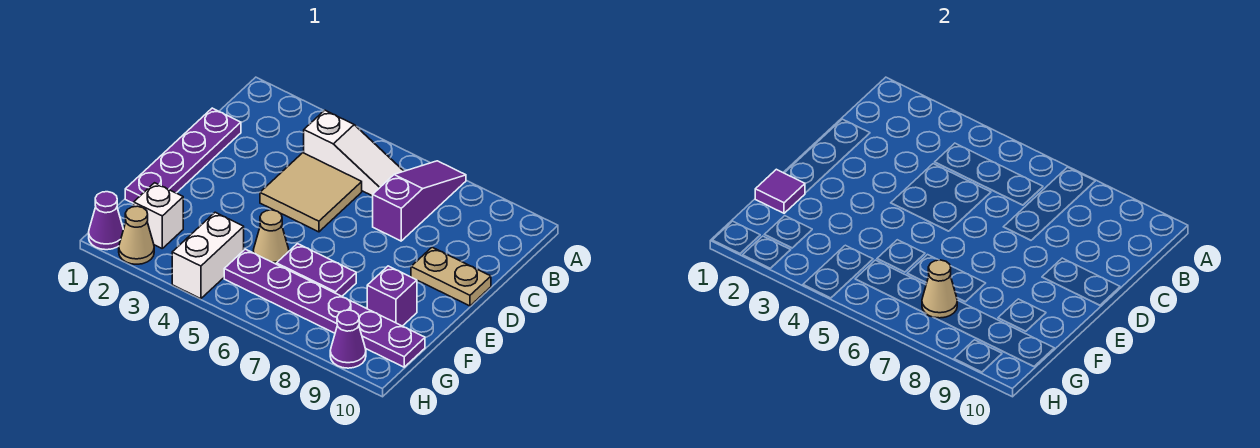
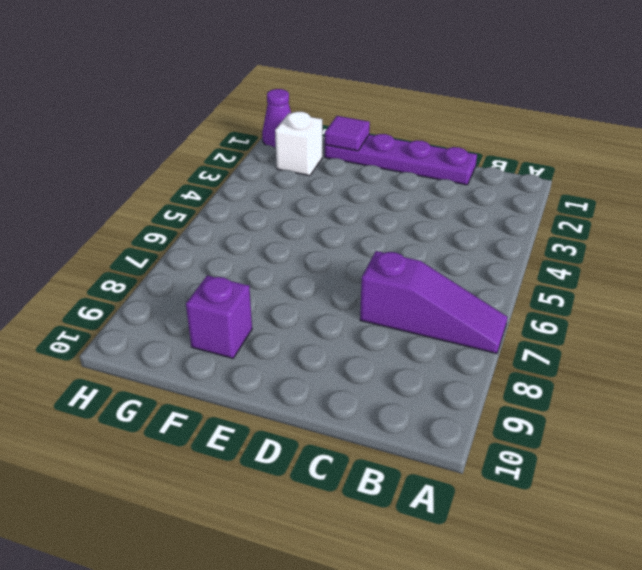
none -> white slope B4:B6 level 1 top 4
none -> tan tile C4:D5 level 1
none -> tan plate D9:D10 level 1

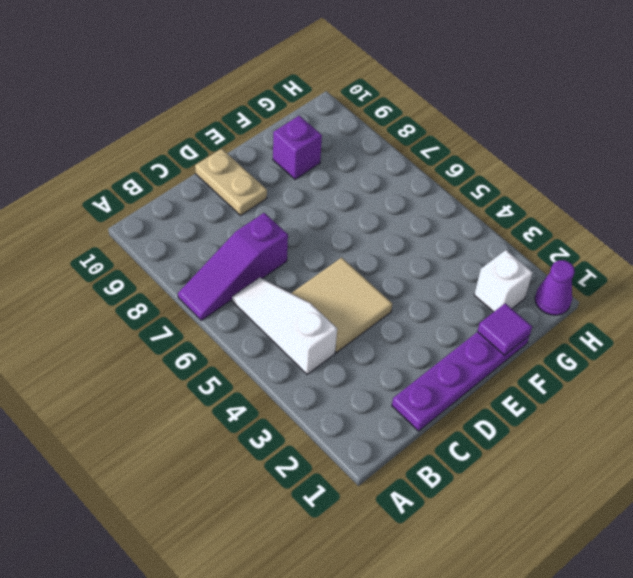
none -> tan cone F5 level 1
none -> purple plate F6:F7 level 1
none -> white brick G4:H4 level 1

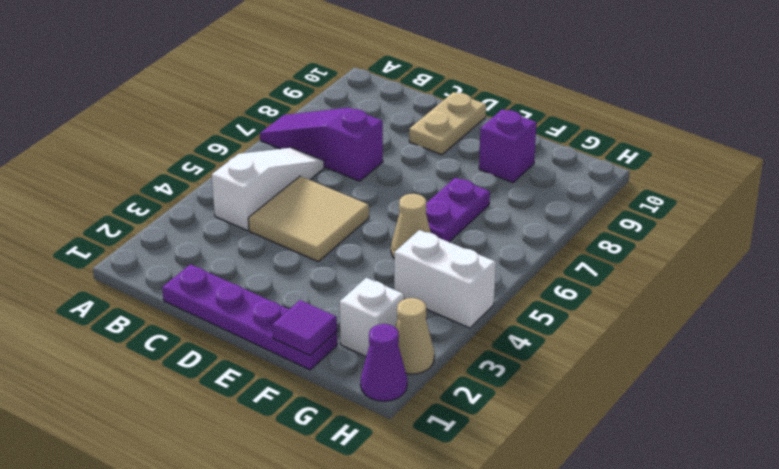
none -> purple plate G5:G10 level 1
none -> purple cone H9 level 1
none -> tan cone G7 level 2

